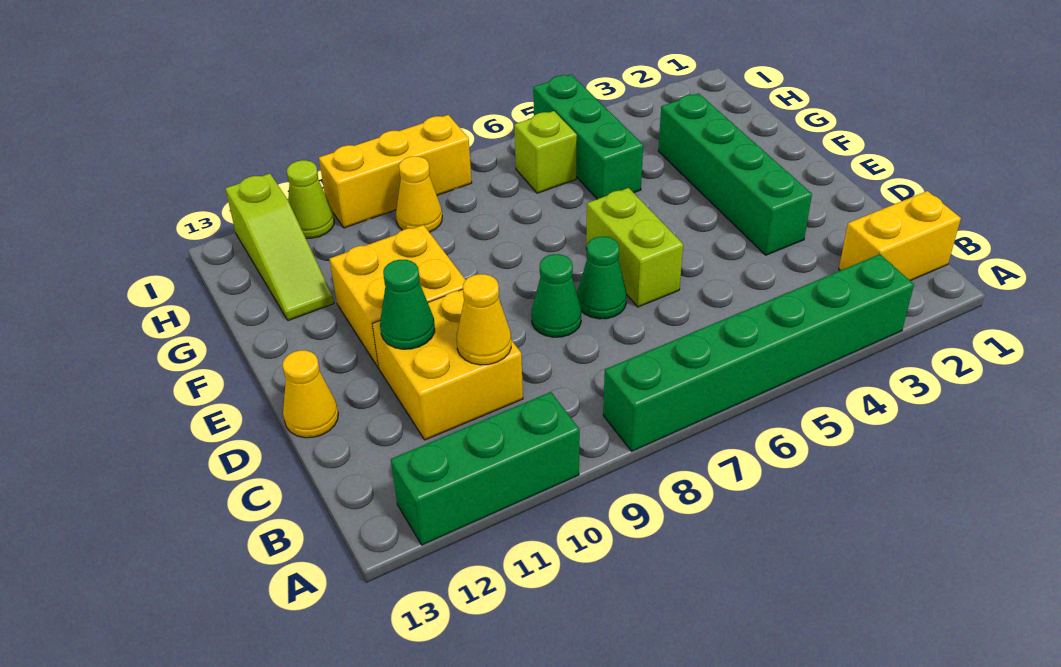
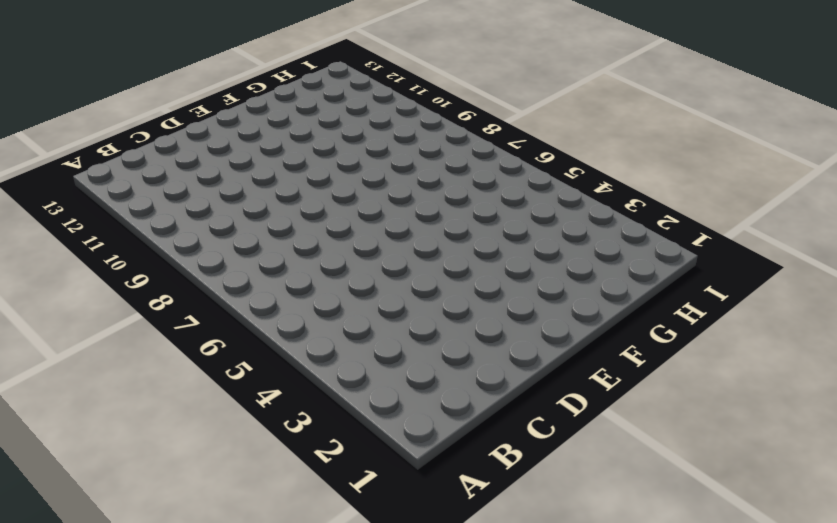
none -> green brick A3:A8 level 1
none -> green brick A10:A12 level 1
none -> yellow brick B1:B2 level 1

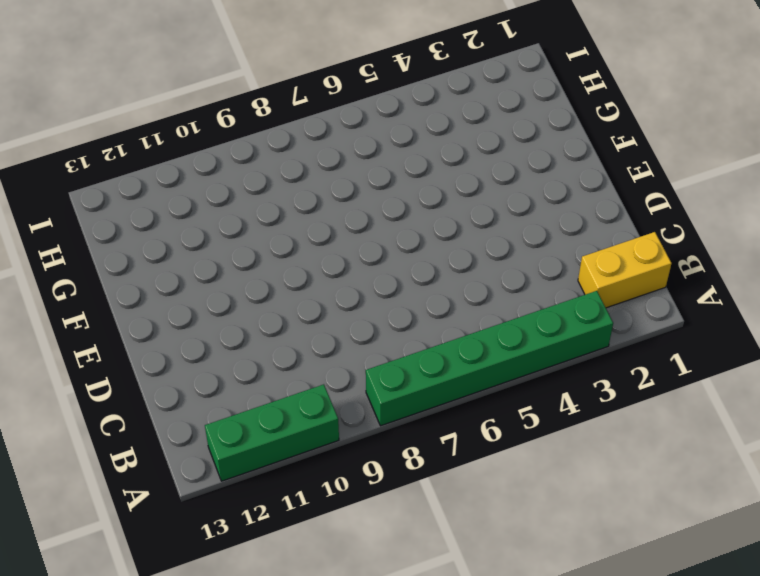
none -> yellow brick C10:D11 level 1
none -> green brick D3:G3 level 1
none -> lime brick D6:E6 level 1

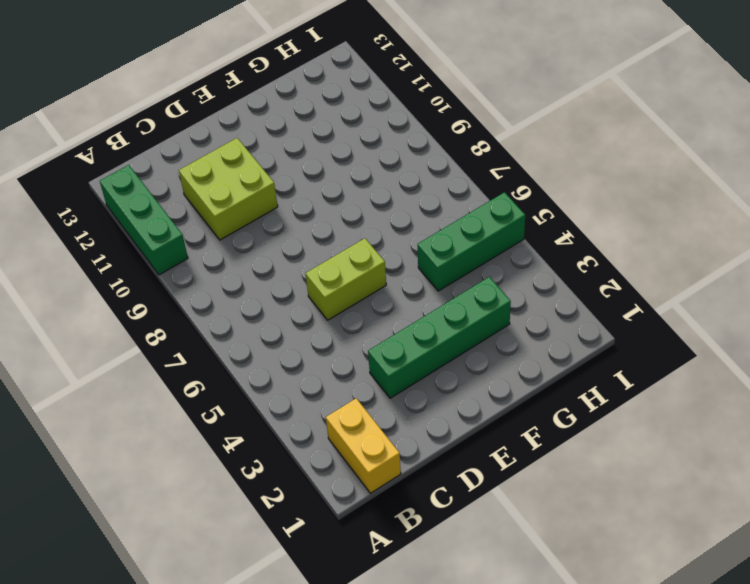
lime brick C10:D11 level 1 -> yellow brick C10:D11 level 1
none -> green brick A3:A8 level 1
none -> green cone D7 level 1
none -> green cone D8 level 1

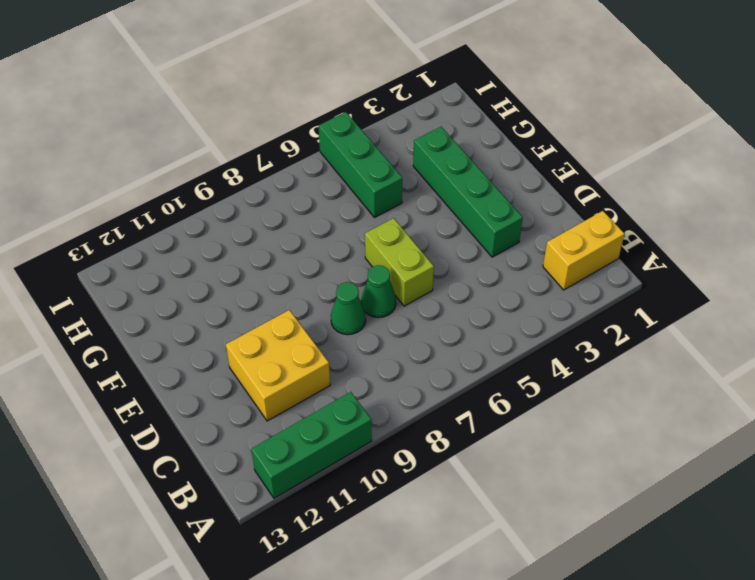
none -> green brick A3:A8 level 1
none -> yellow cone D13 level 1
none -> yellow brick E10:F11 level 1

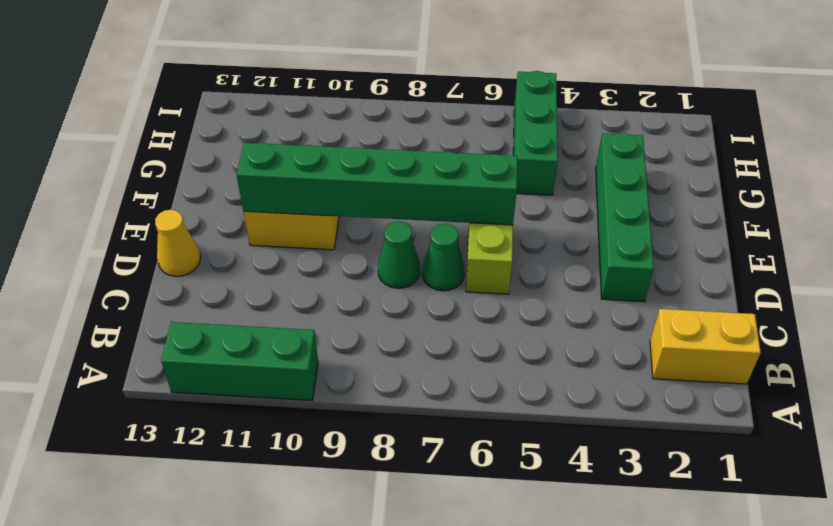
green brick E6:E11 level 2 -> green brick A3:A8 level 1
none -> yellow brick C10:D11 level 1
none -> lime slope G12:I12 level 1 top I
none -> lime brick H6 level 1

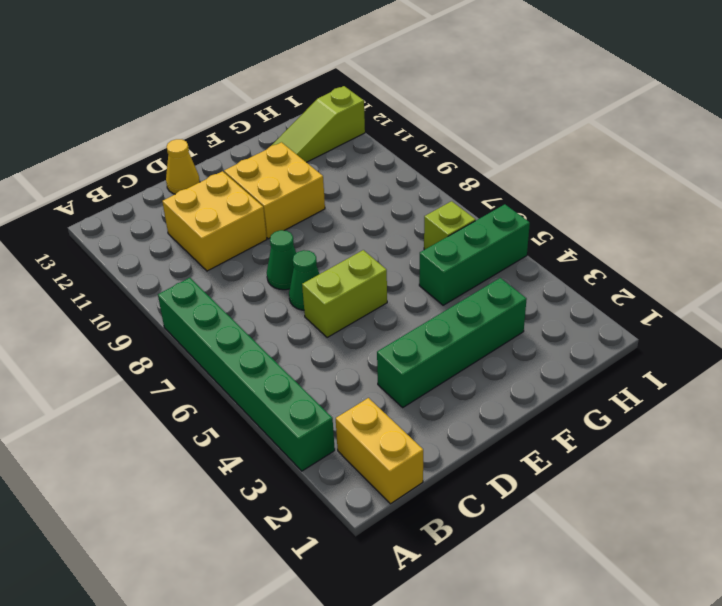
none -> green brick A10:A12 level 1
none -> yellow cone H9 level 1
none -> yellow brick I8:I10 level 1

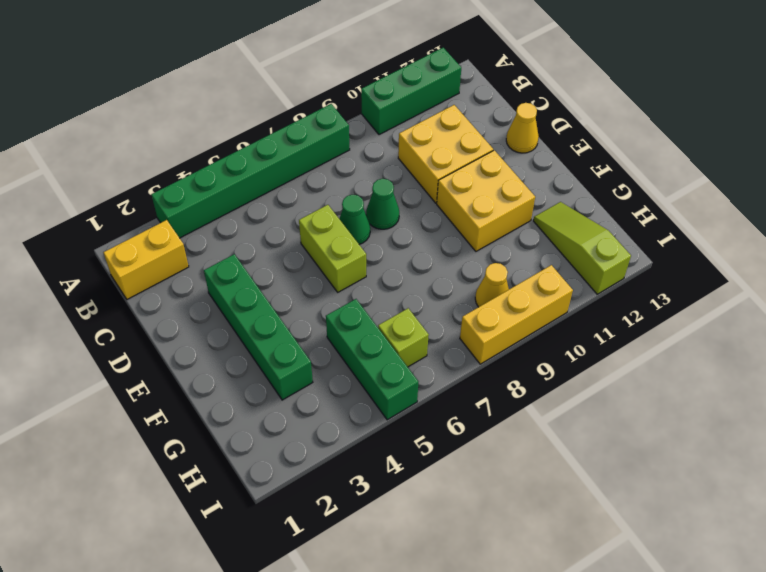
none -> lime cone I11 level 1
none -> yellow cone C10 level 2
none -> green cone D11 level 2

